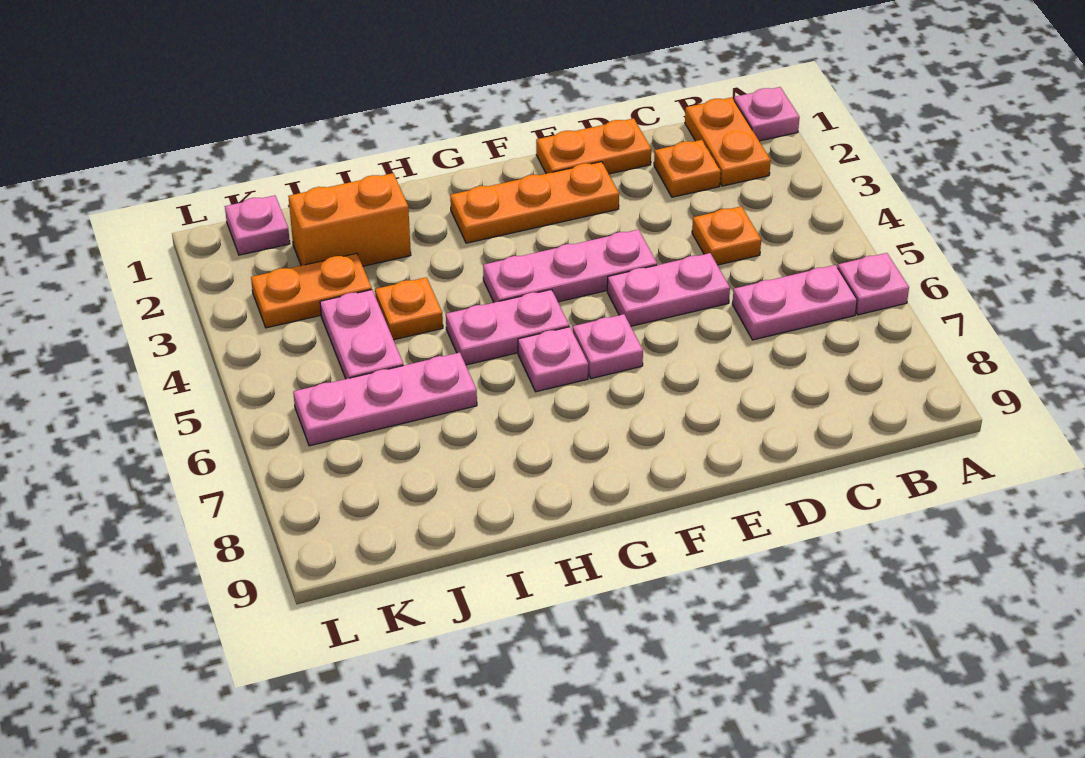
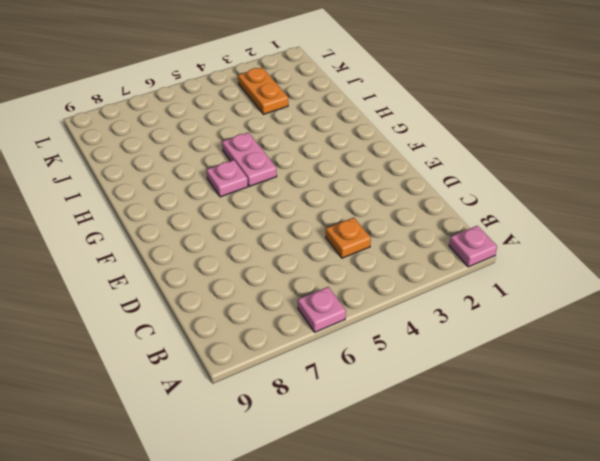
none -> orange plate B1:B2 level 1
none -> pink plate B6:C6 level 1
none -> orange plate C2 level 1

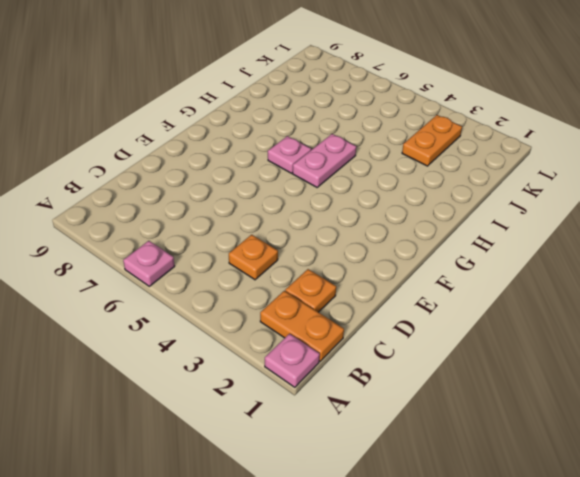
none -> pink plate B6:C6 level 1
none -> orange plate D1:E1 level 1
none -> pink plate D5:E5 level 1

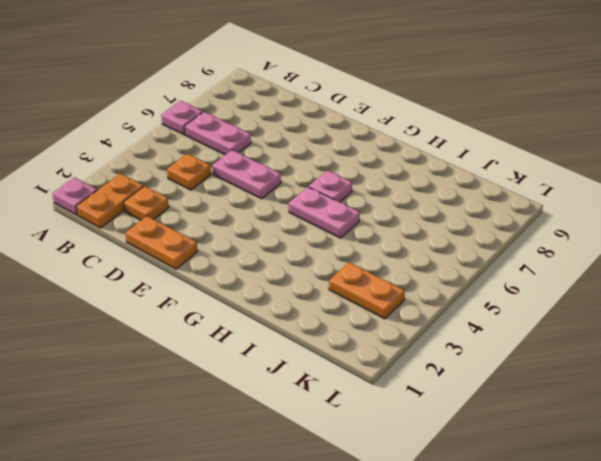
none -> orange plate E2:G2 level 1
none -> pink plate E4:G4 level 1
none -> pink plate F6 level 1

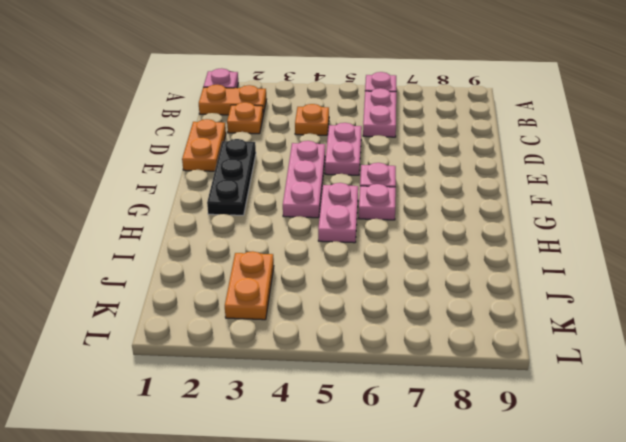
black plate E2:G2 level 1 -> orange plate E2:G2 level 1
none -> orange brick I2:J2 level 1
none -> orange plate I4 level 1
none -> pink plate I6:K6 level 1

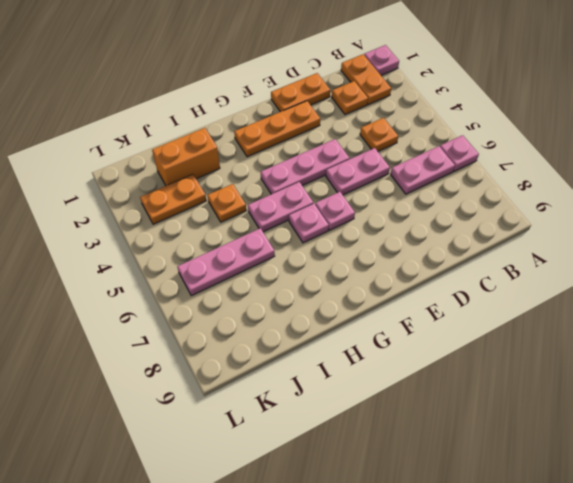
none -> pink plate J4:J5 level 1
none -> pink plate K1 level 1

